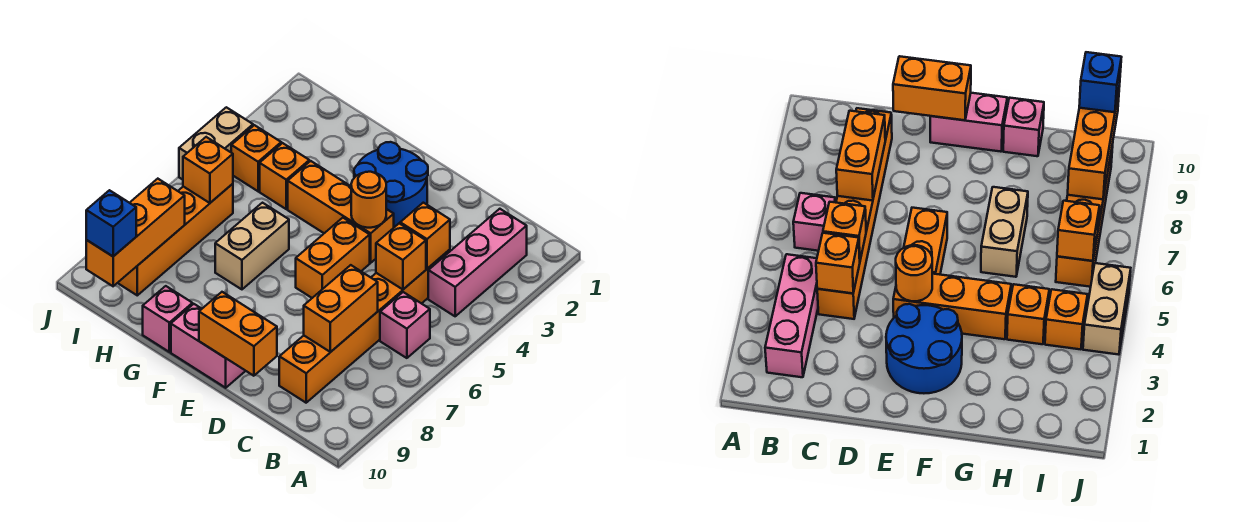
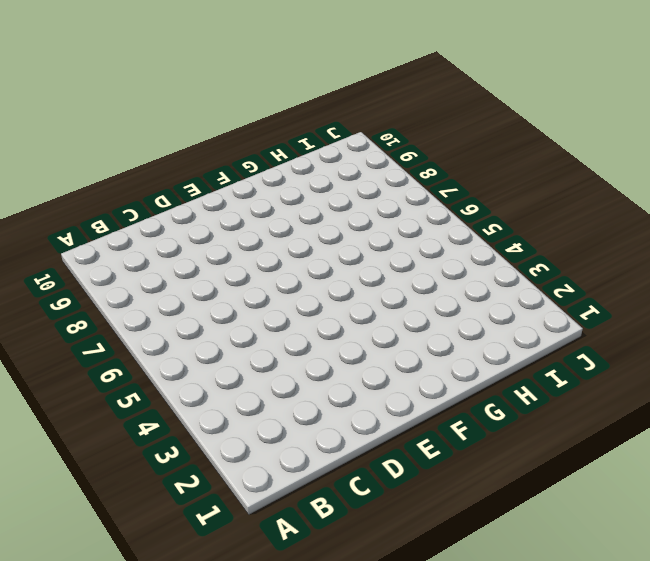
none -> pink brick B2:B4 level 1
none -> pink brick B6 level 1
none -> orange brick C4:C9 level 1

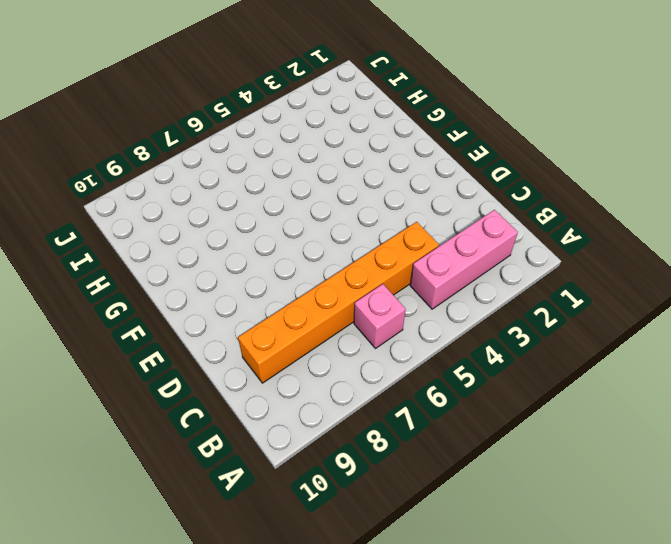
none -> blue round brick E2:F3 level 1
none -> orange brick E4:G4 level 1
none -> orange brick E5:E6 level 1

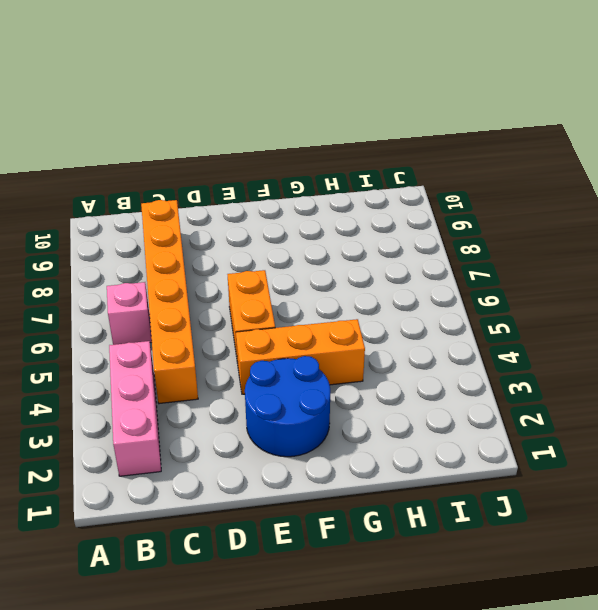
none -> pink brick E10:F10 level 1
none -> tan brick G6:G7 level 1
none -> pink brick G10 level 1

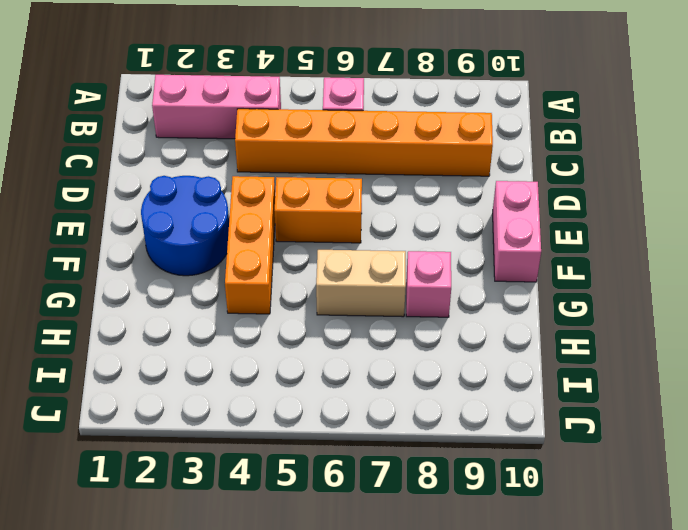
pink brick G8 level 1 -> pink brick G10 level 1
none -> orange brick H4 level 1
none -> orange brick I4 level 1
none -> orange brick I6:I9 level 1

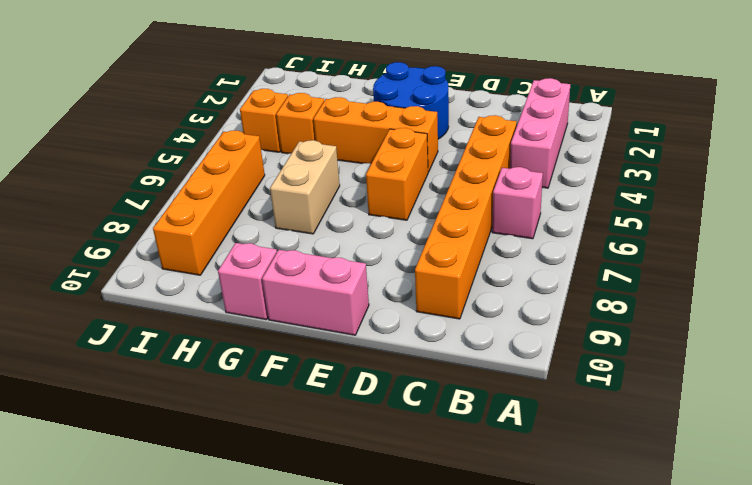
none -> tan brick J4:J5 level 1
none -> orange brick C4 level 2
none -> orange brick C5 level 2

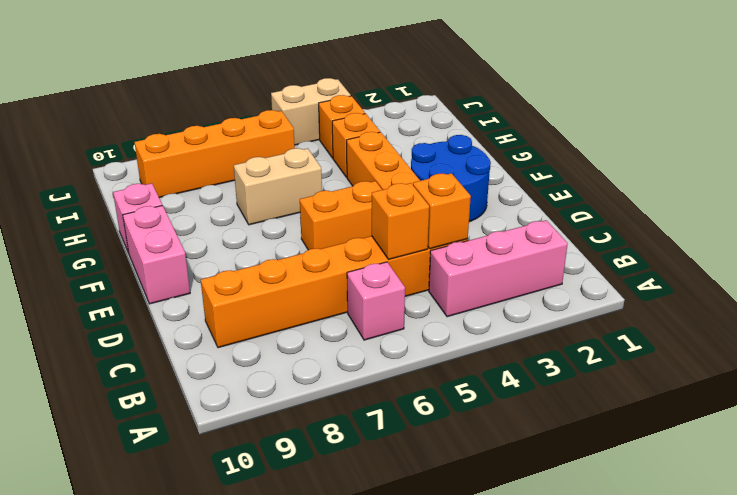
none -> orange brick C7:C8 level 2
none -> orange brick D10:E10 level 2
none -> orange round brick E4 level 2

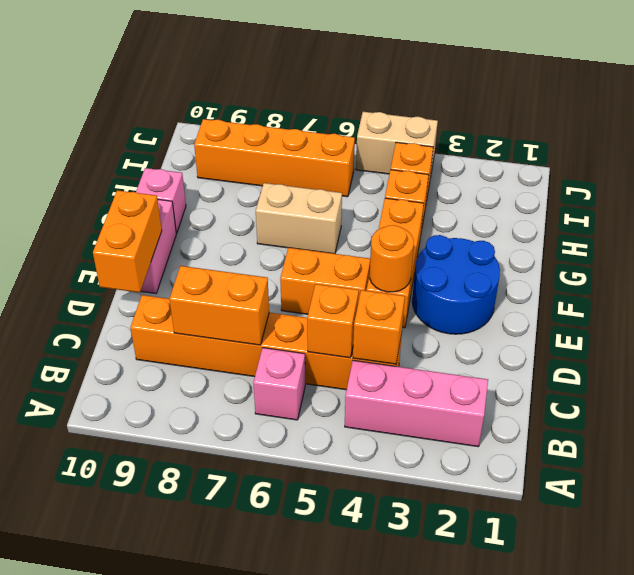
none -> orange brick I6 level 2
none -> orange brick I8:I10 level 2
none -> blue brick I10 level 3

